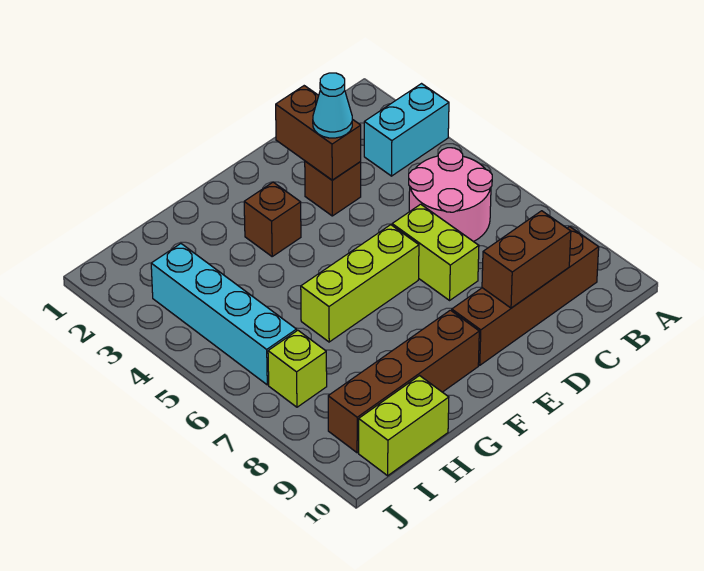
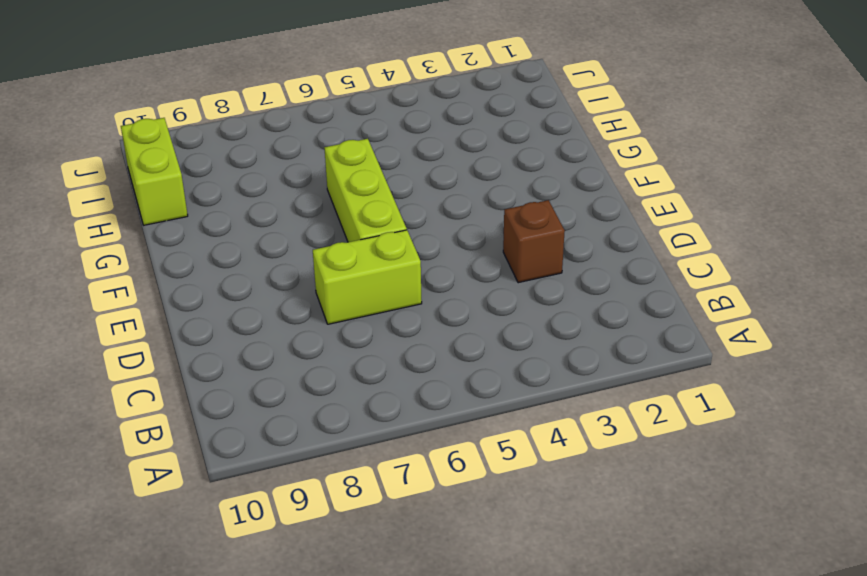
none -> cyan brick A3:B3 level 1
none -> pink round brick B5:C6 level 1
none -> brown brick B9:E9 level 1

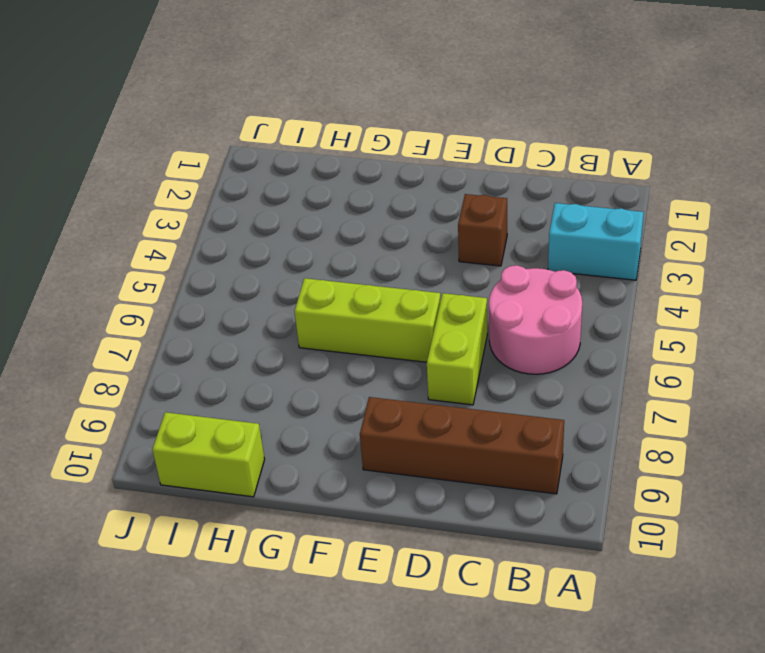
none -> brown brick F3 level 1
none -> brown brick F9:I9 level 1
none -> cyan brick I3:I6 level 1

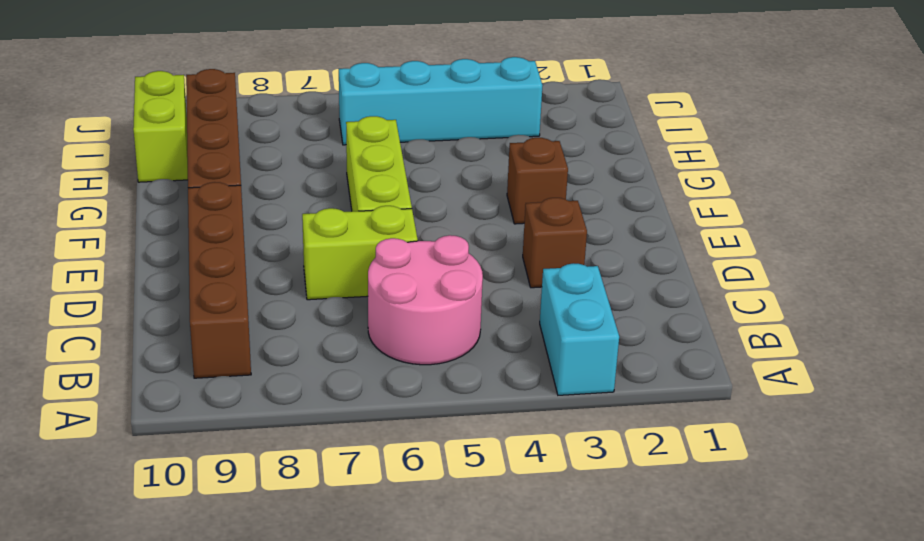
none -> lime brick I7 level 1
none -> brown brick C9:D9 level 2
none -> brown brick D2:D3 level 2

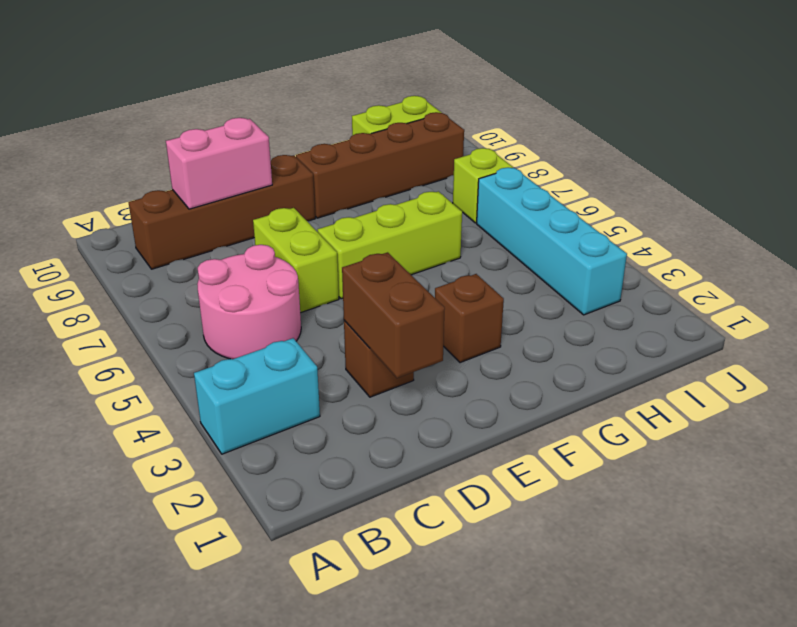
pink brick C9:D9 level 2 -> brown brick C9:D9 level 2
none -> cyan cone D3 level 3

